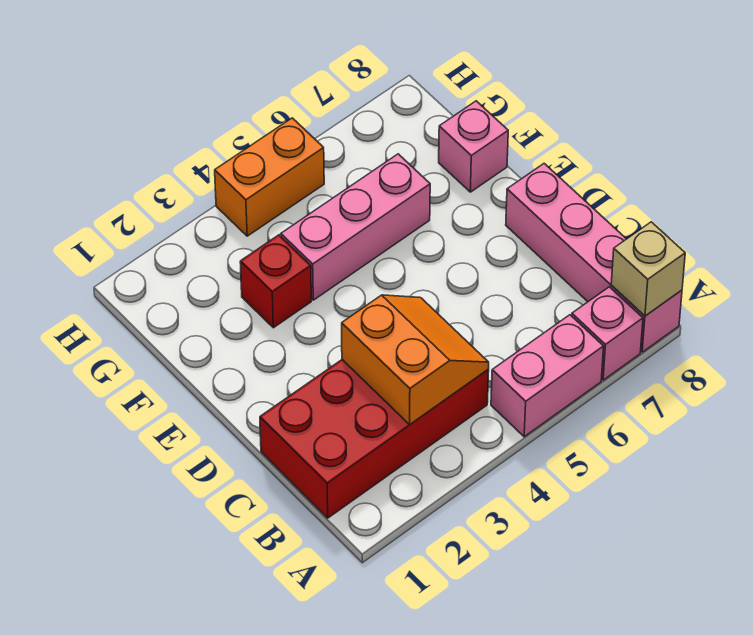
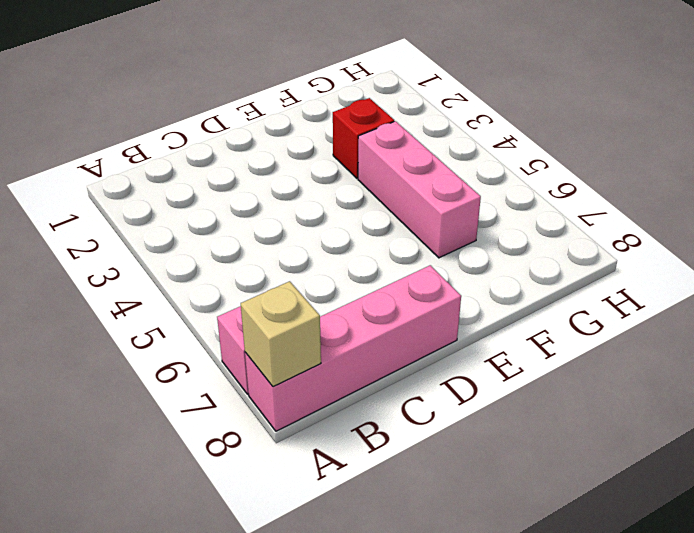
none -> pink brick A5:A6 level 1
none -> red brick B1:C4 level 1

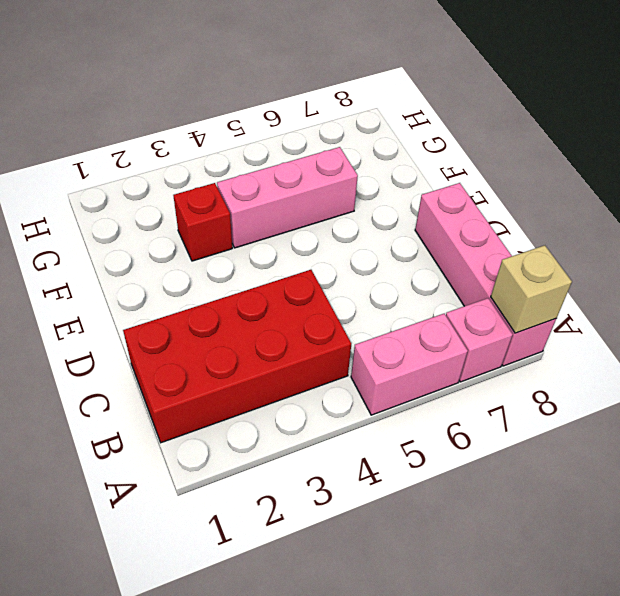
none -> pink brick F8 level 1
none -> orange brick H4:H5 level 1

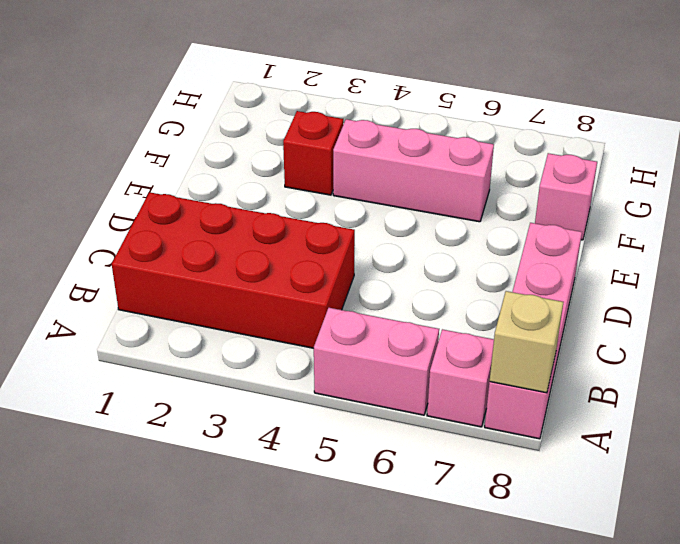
none -> orange brick H4:H5 level 1
none -> orange slope B3:C4 level 2 top 3

